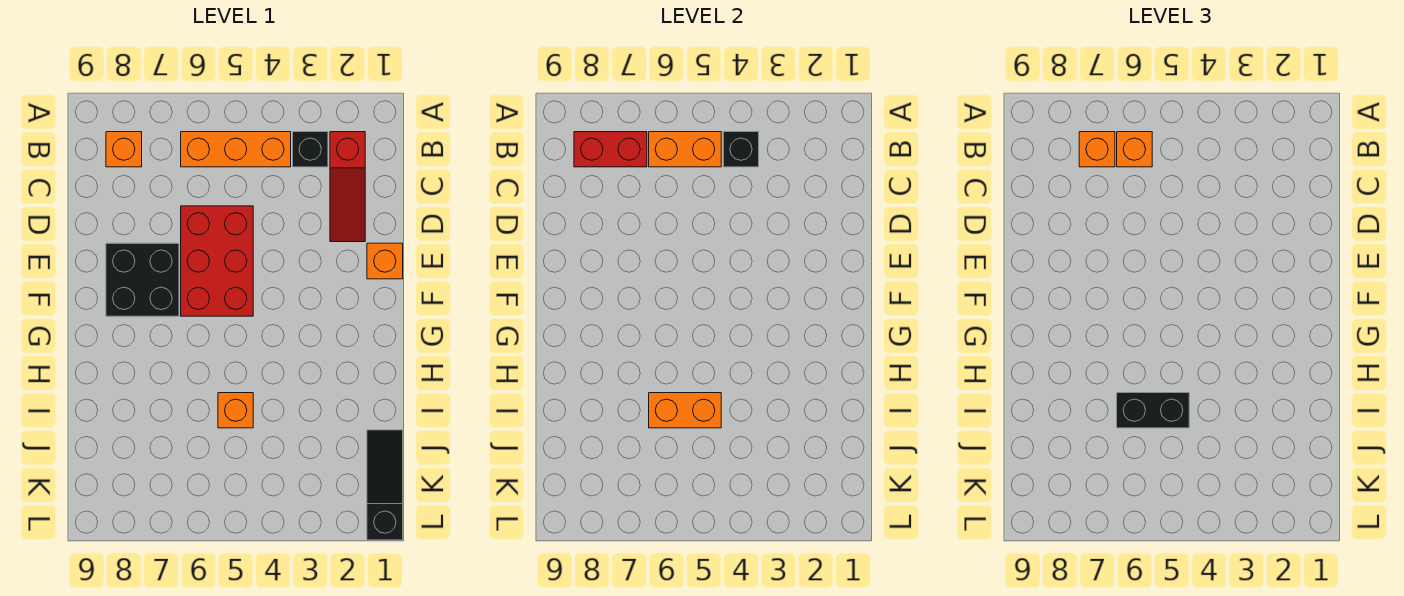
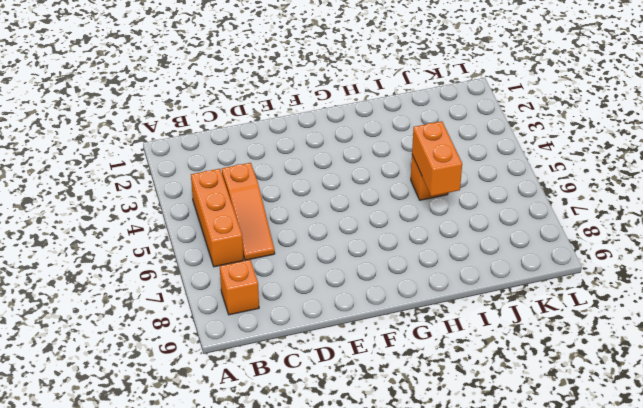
orange slope C4:C6 level 1 top 4 -> none
none -> red slope B2:D2 level 1 top B
none -> black brick B3 level 1
none -> red brick D5:F6 level 1

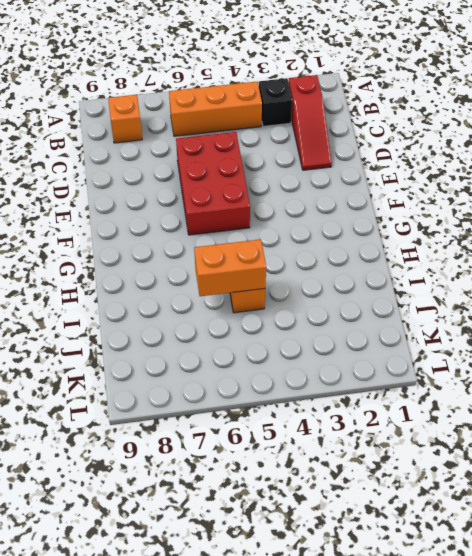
none -> orange brick E1 level 1
none -> black brick E7:F8 level 1
none -> black slope J1:L1 level 1 top L

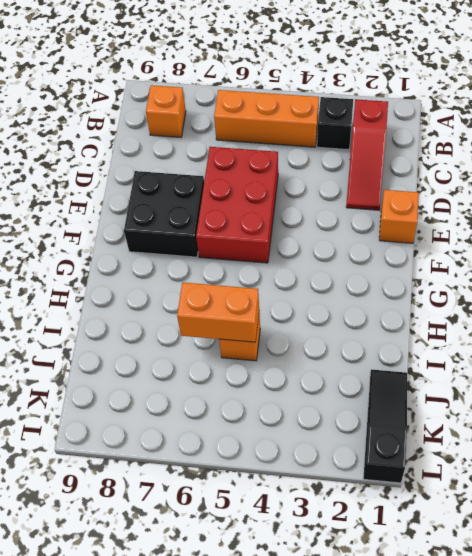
none -> black brick B4 level 2
none -> orange brick B5:B6 level 2
none -> red brick B7:B8 level 2

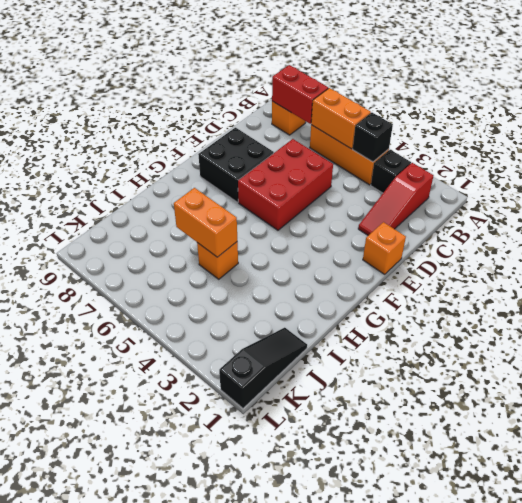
none -> orange brick B6 level 3
none -> orange brick B7 level 3
none -> black brick I5:I6 level 3

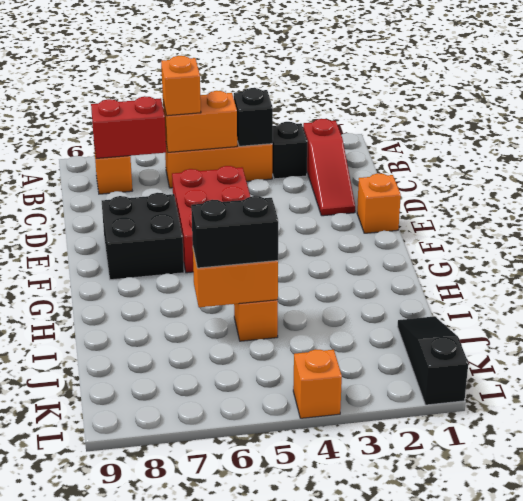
orange brick L4 level 1 -> orange brick B7 level 3

